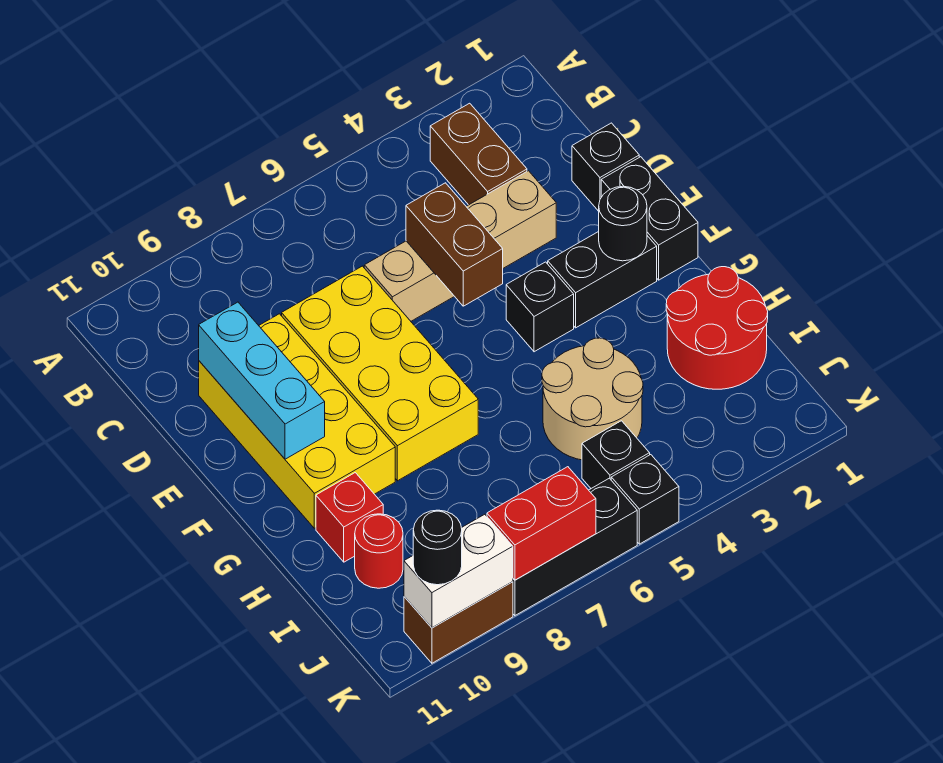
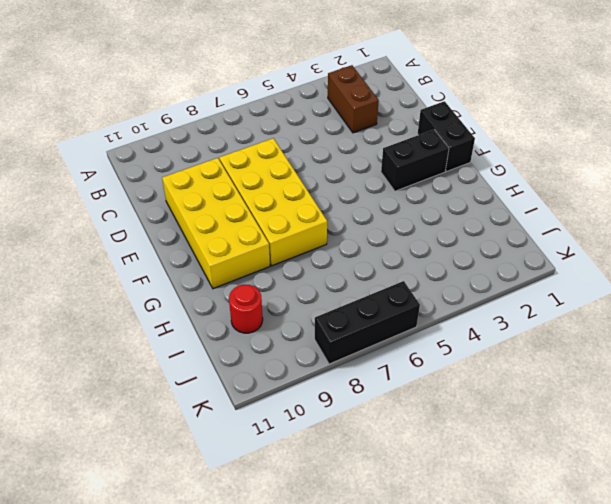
none -> black brick D1 level 1
none -> tan brick D3:D6 level 1
none -> black brick F4 level 1

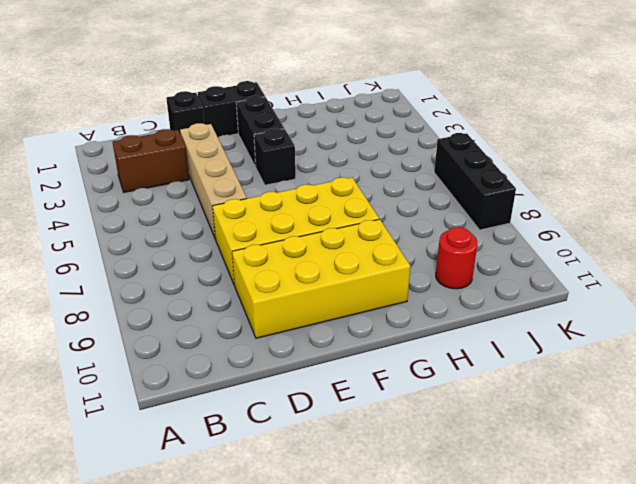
none -> red round brick H1:I2 level 1
none -> tan round brick H4:I5 level 1
none -> red brick H10 level 1

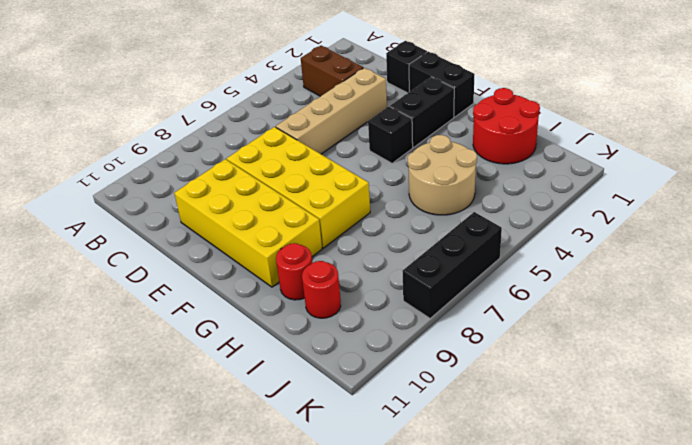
red round brick H10 level 1 -> red brick H10 level 1
none -> black brick J5 level 1
none -> black brick K5 level 1
none -> brown brick K9:K10 level 1

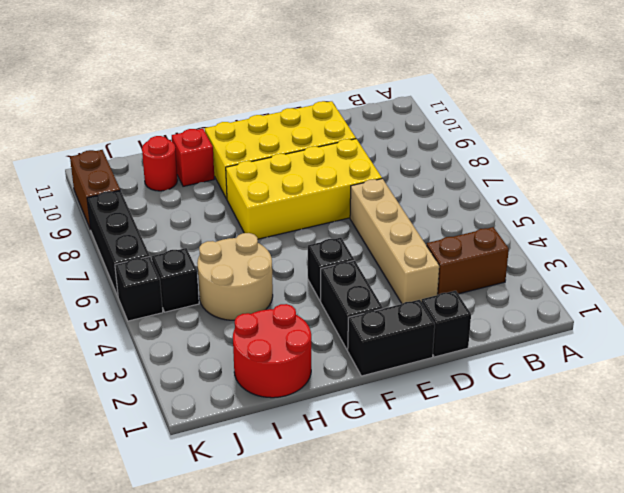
none -> brown brick D5:E5 level 2
none -> cyan brick D10:F10 level 2
none -> black round brick F2 level 2

